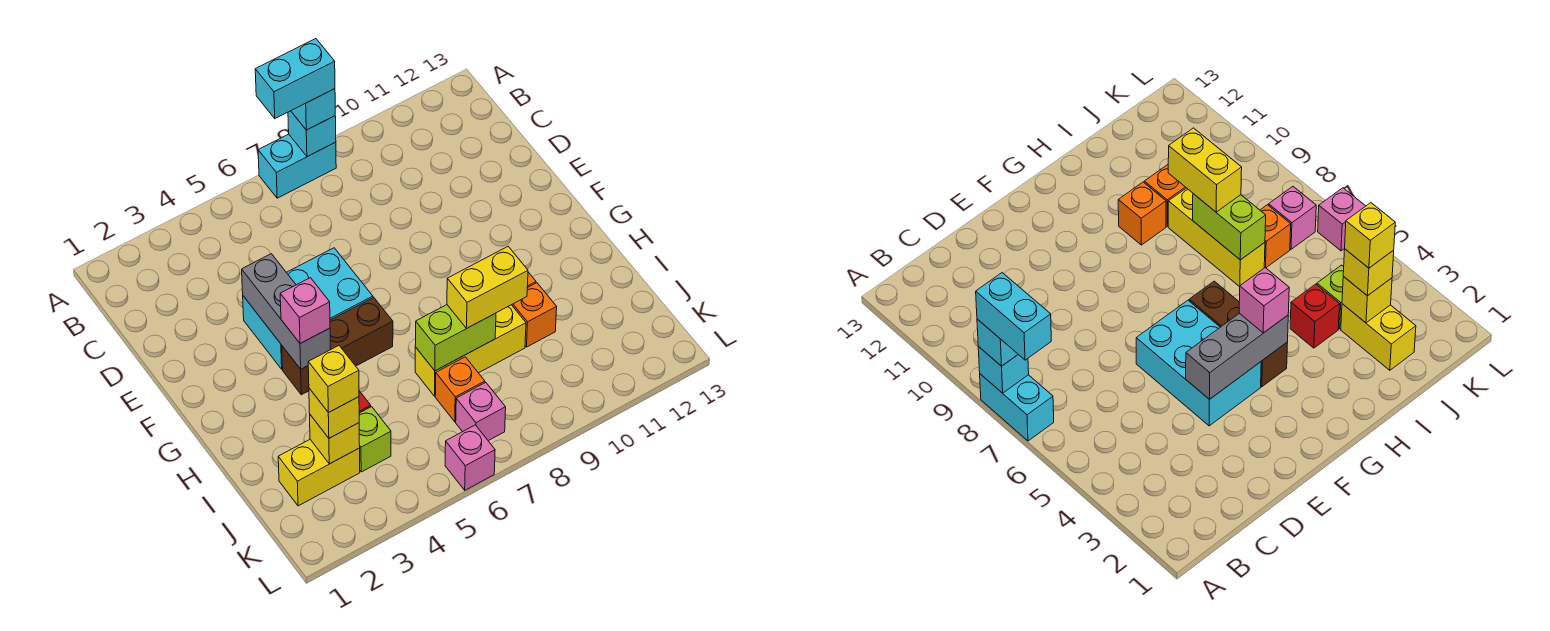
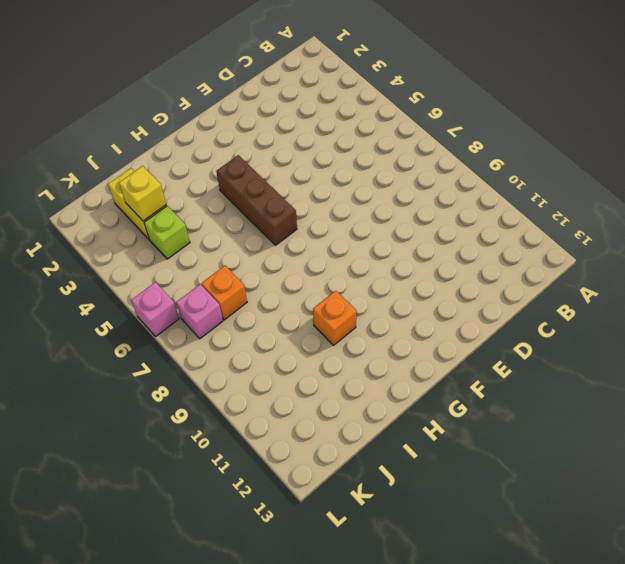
none -> cyan brick A7:A8 level 1
none -> cyan brick E4:F6 level 1
none -> red brick I4 level 1

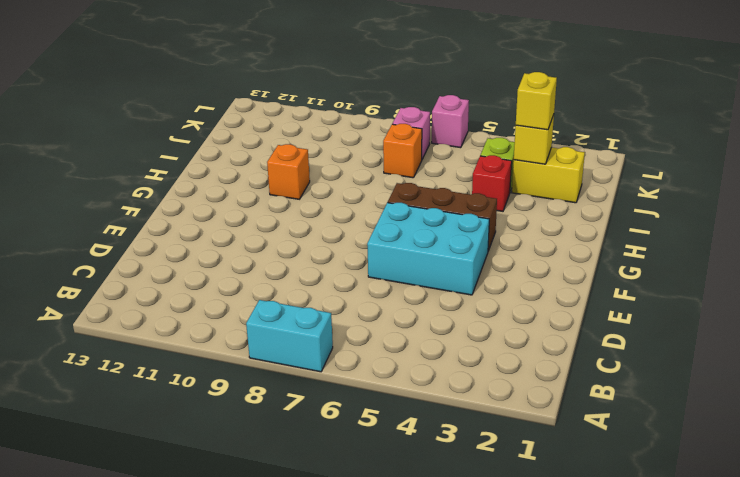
none -> yellow brick I7:I9 level 1
none -> orange brick I10 level 1
none -> cyan brick A8 level 2

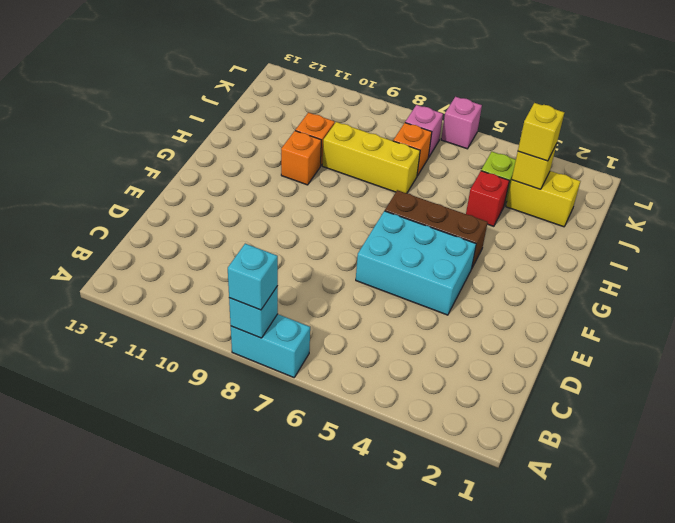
none -> grey brick E4:G4 level 2
none -> lime brick I7:I8 level 2
none -> pink brick G4 level 3

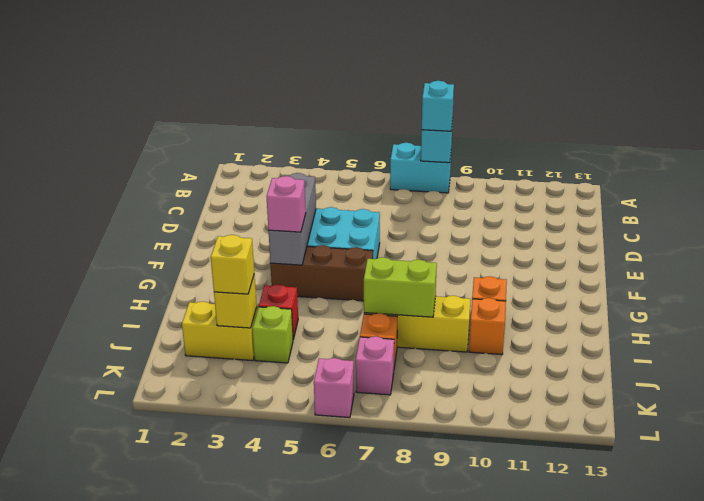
none -> yellow brick I8:I9 level 3
none -> cyan brick A7:A8 level 4
none -> yellow brick J3 level 4

